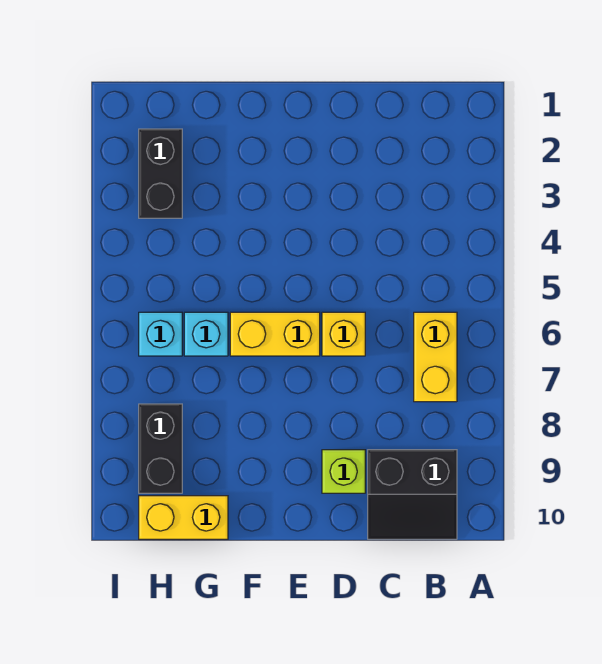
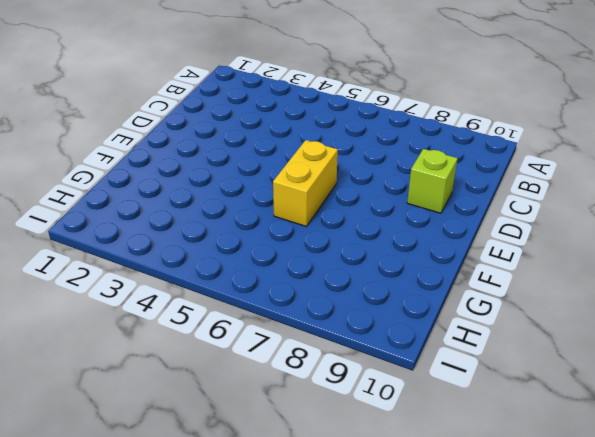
none -> yellow brick B6:B7 level 1
none -> black slope B9:C10 level 1 top 9

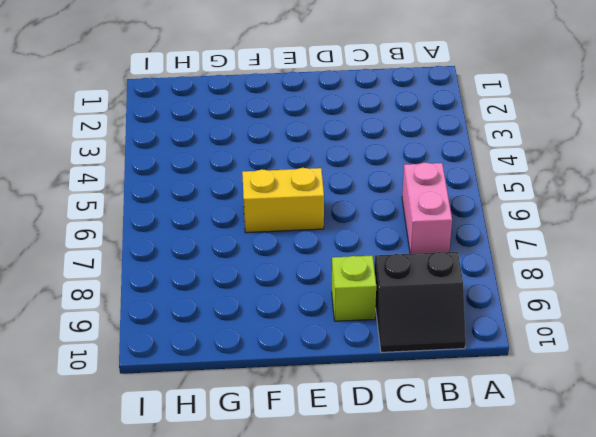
pink brick B6:B7 level 1 -> yellow brick B6:B7 level 1
none -> yellow brick D6 level 1
none -> cyan brick G6 level 1

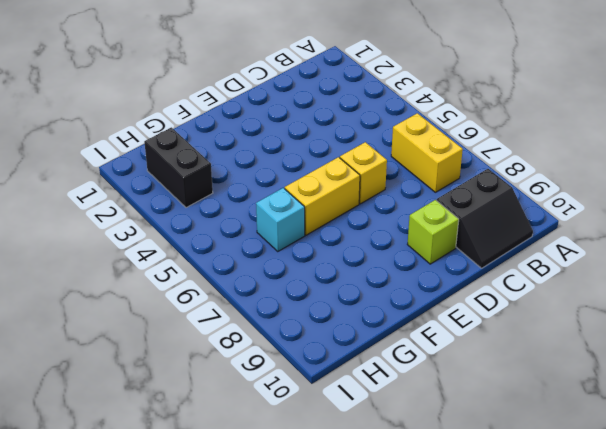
none -> yellow brick G10:H10 level 1
none -> cyan brick H6 level 1

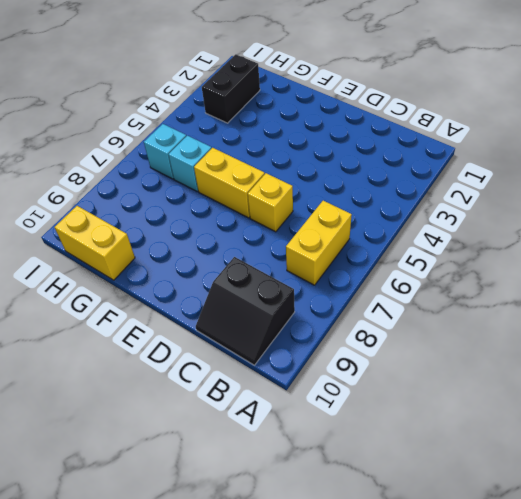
none -> lime brick D9 level 1
none -> black brick H8:H9 level 1

